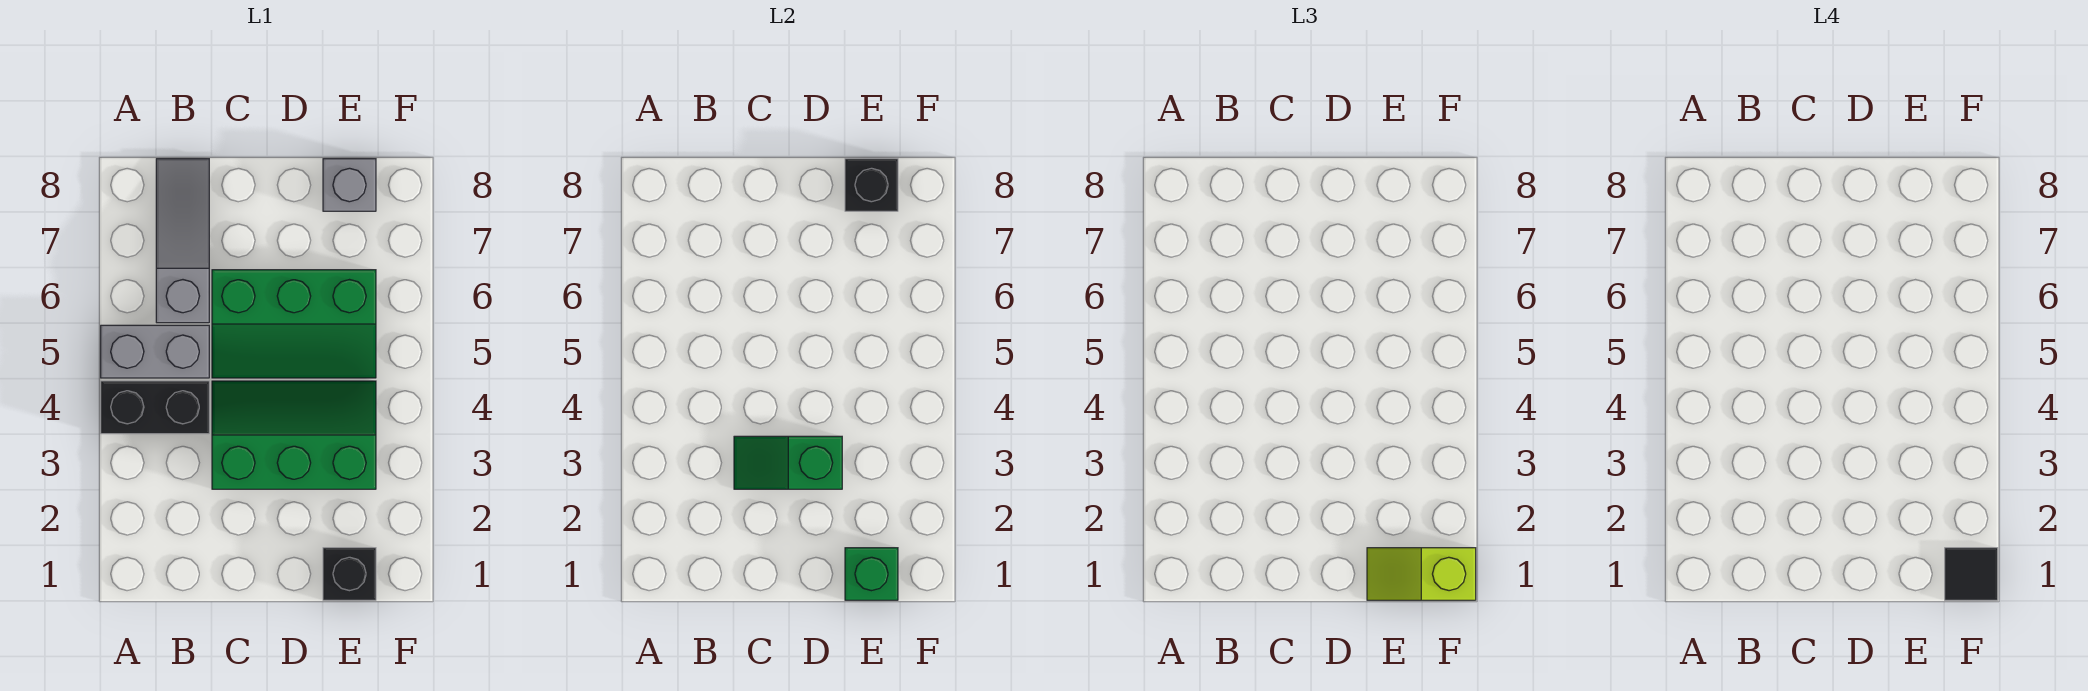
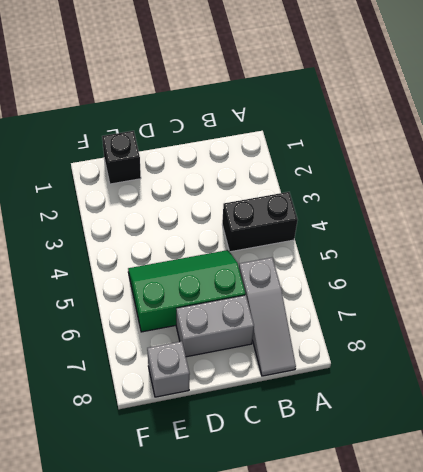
grey brick C7:D7 level 1 -> grey brick A5:B5 level 1
none -> green slope C3:E4 level 1 top 3
none -> green slope C3:D3 level 2 top D
none -> green brick E1 level 2

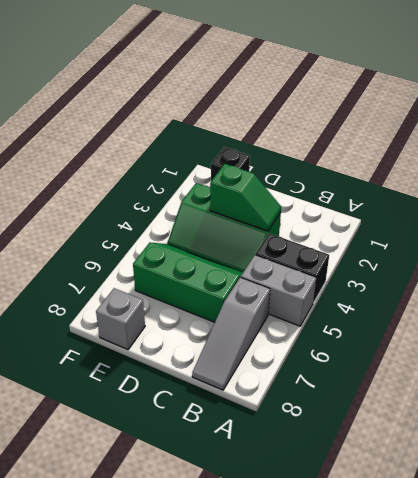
none -> green brick E1 level 2
none -> black brick E8 level 2
none -> lime slope E1:F1 level 3 top F

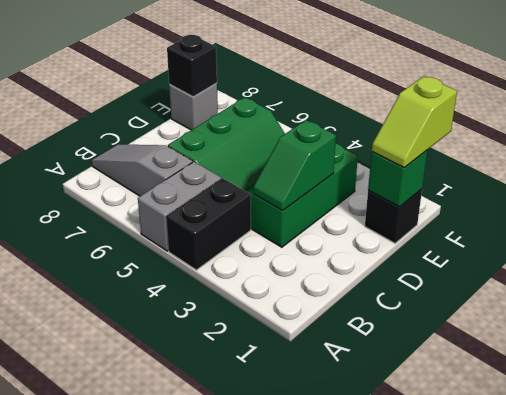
none -> black tile F1 level 4

